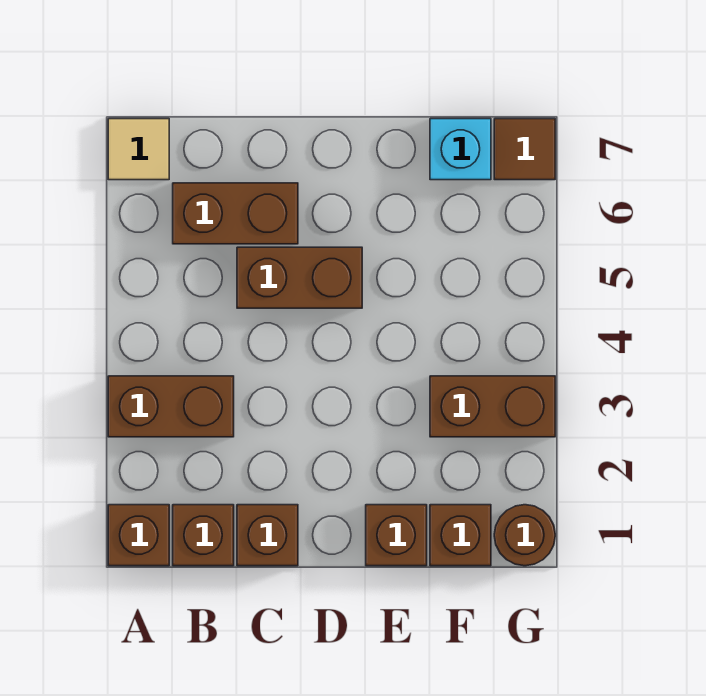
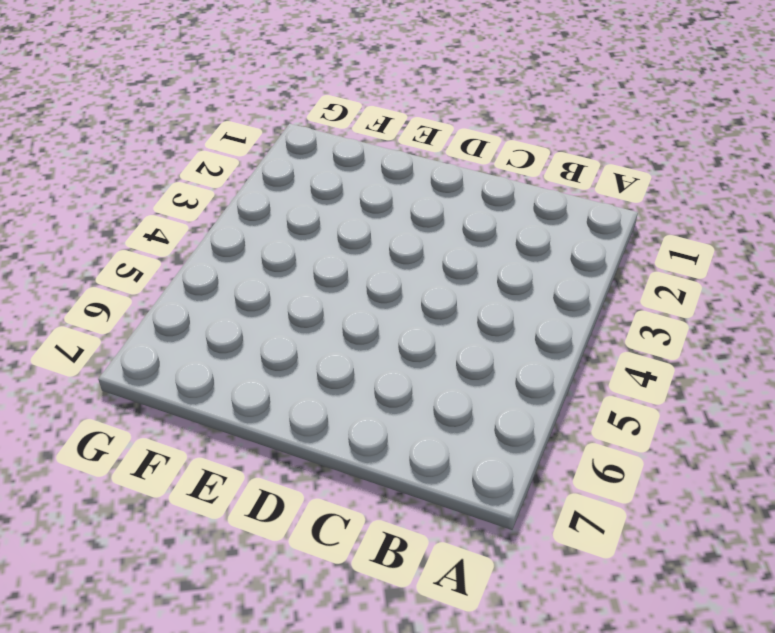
none -> brown brick A1 level 1
none -> brown brick A3:B3 level 1
none -> tan tile A7 level 1

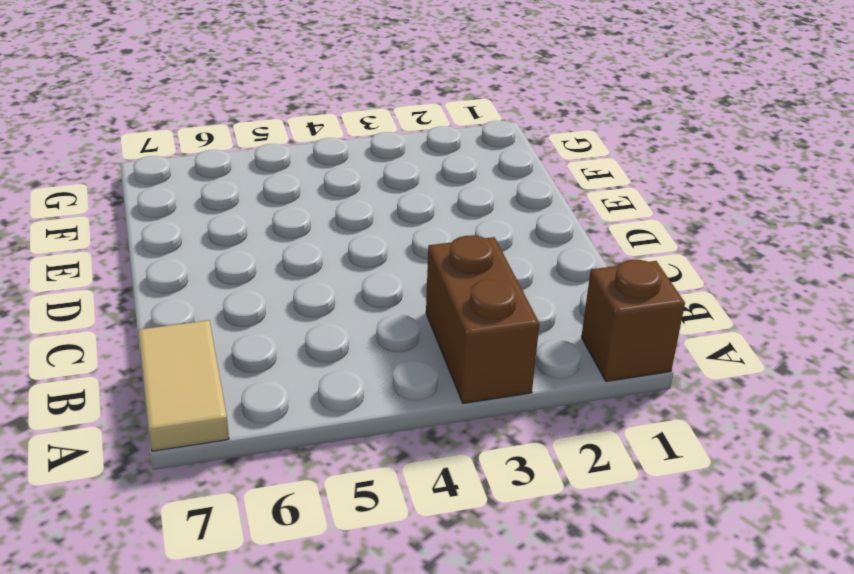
tan tile A7:B7 level 1 -> tan tile A7 level 1
none -> brown brick B1 level 1
none -> brown brick B6:C6 level 1
none -> brown brick C1 level 1

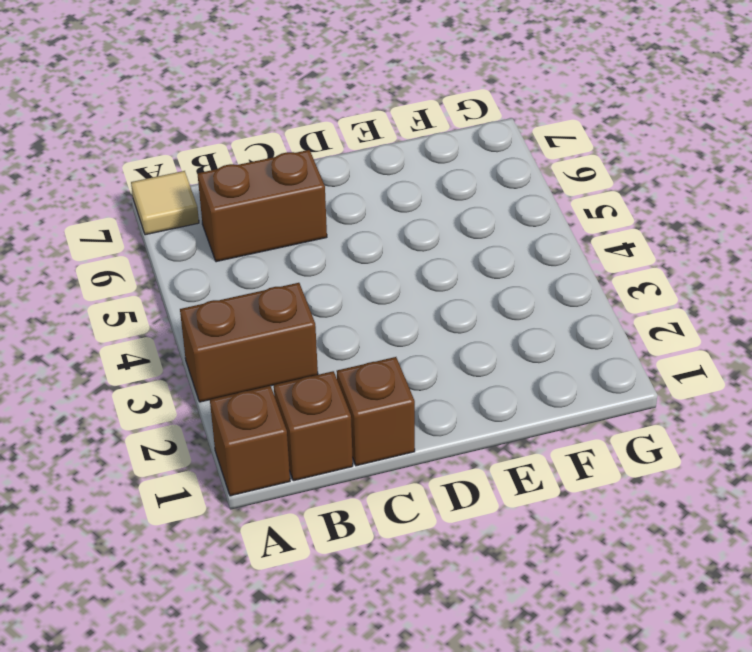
none -> brown brick C5:D5 level 1
none -> brown brick E1 level 1
none -> brown brick F1 level 1

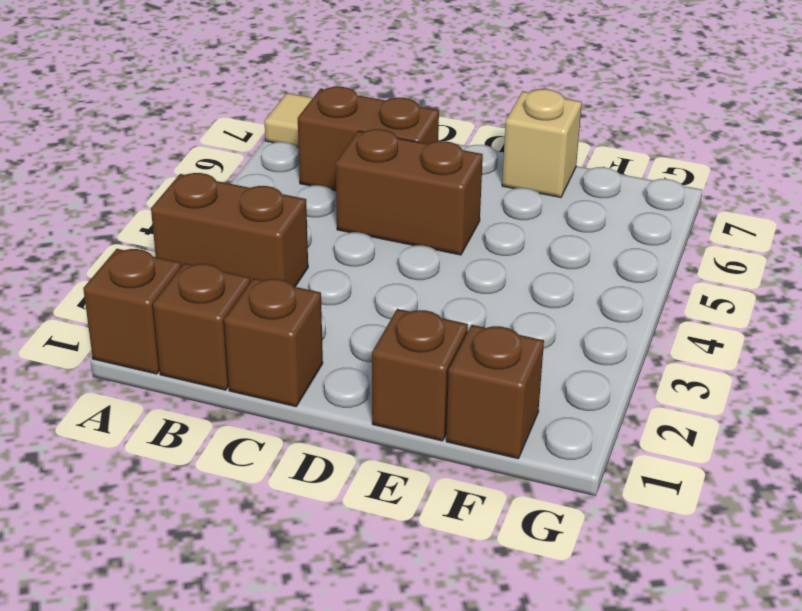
tan brick E7 level 1 -> none
none -> brown brick F3:G3 level 1
none -> cyan brick F7 level 1
none -> brown round brick G1 level 1

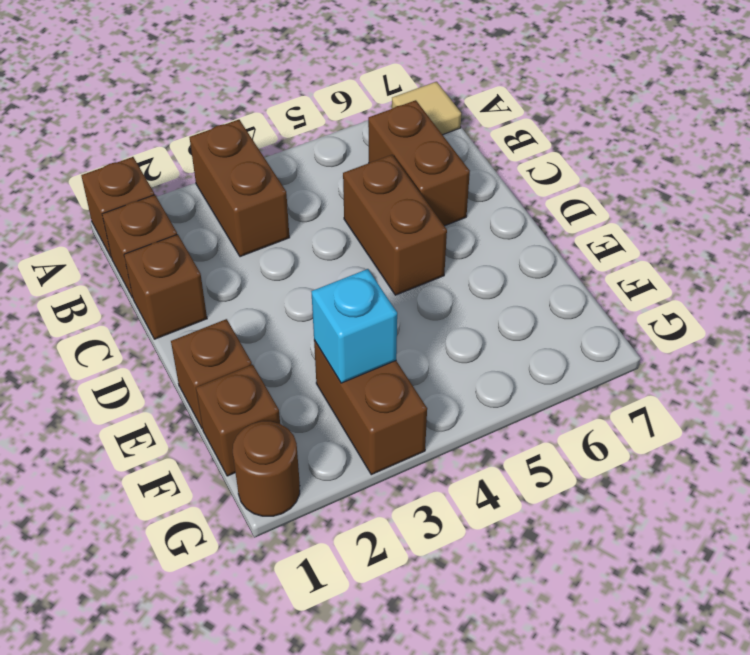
cyan brick F3 level 2 -> cyan brick F7 level 1
none -> brown tile G7 level 1

